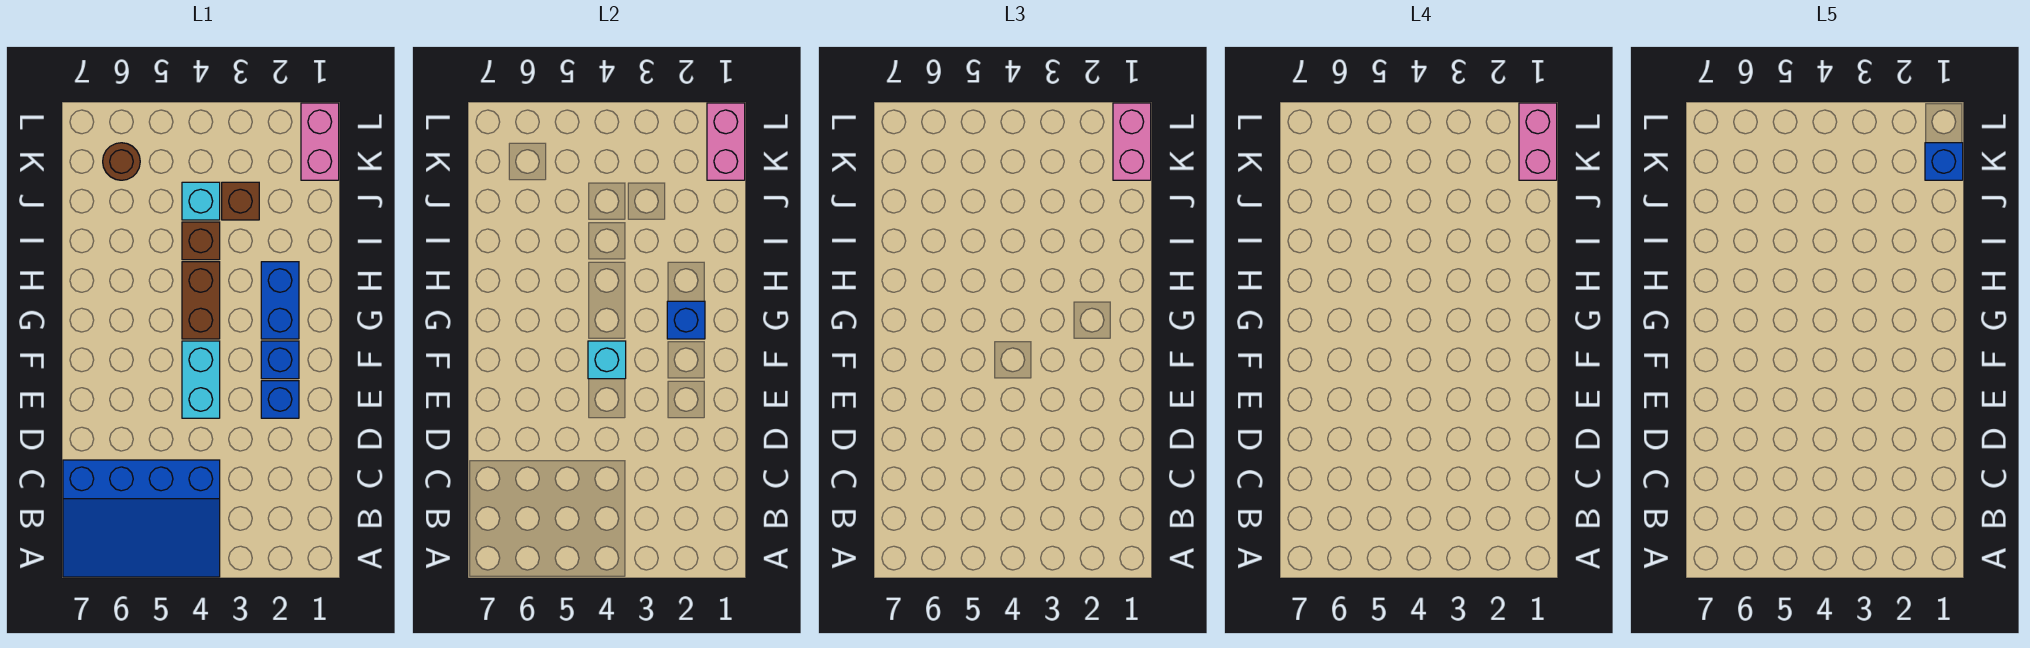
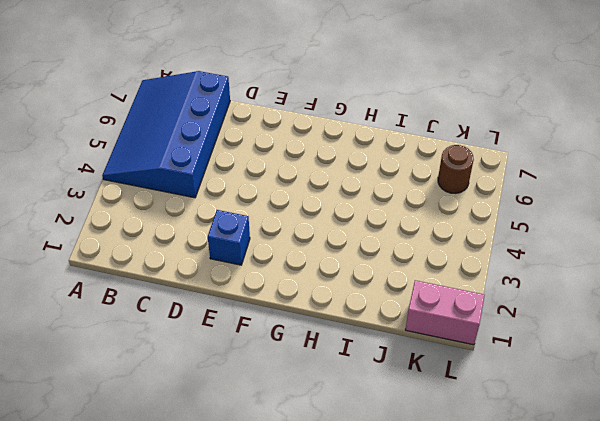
none -> cyan brick E4:F4 level 1
none -> blue brick F2 level 1
none -> blue brick G2:H2 level 1

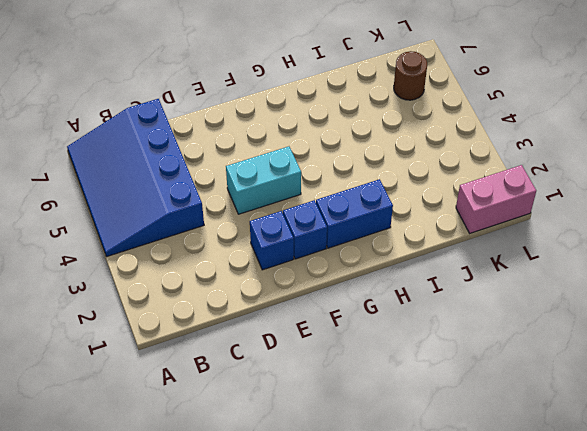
none -> brown brick G4:H4 level 1
none -> brown brick I4 level 1
none -> brown brick J3 level 1

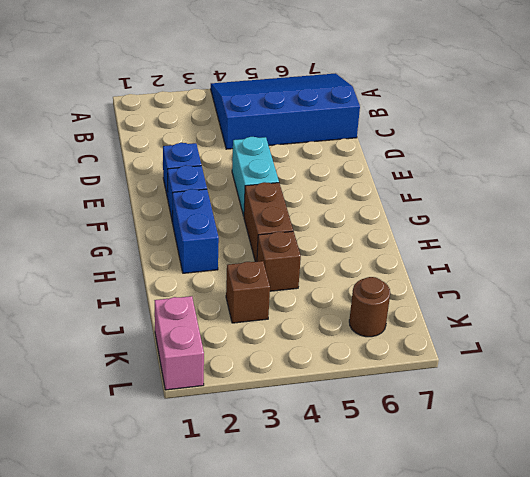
none -> cyan brick J4 level 1
none -> cyan brick F4 level 2
none -> blue brick G2 level 2

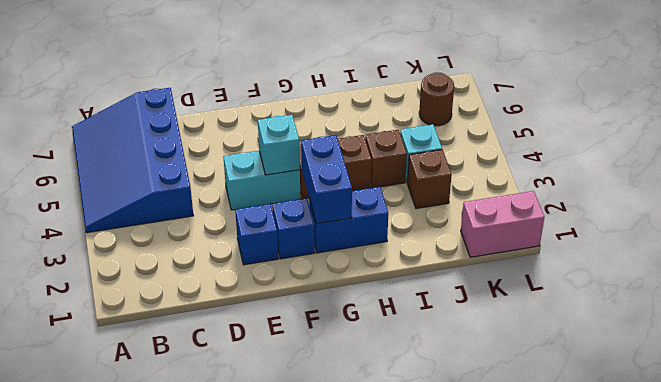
blue brick G2:G3 level 2 -> blue brick G2 level 2
none -> pink brick K1:L1 level 2
none -> pink brick K1:L1 level 3
none -> pink brick K1:L1 level 4

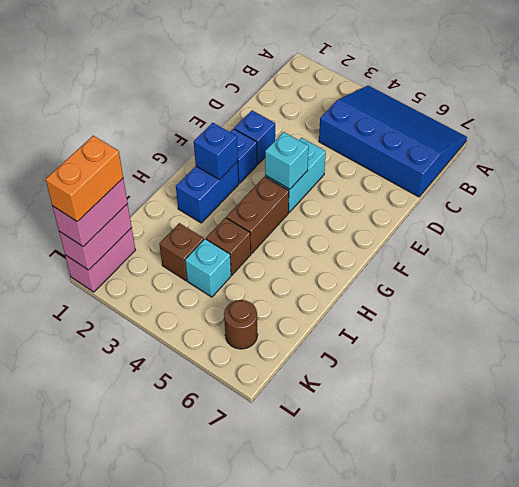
orange brick K1:L1 level 4 -> pink brick K1:L1 level 4
none -> blue brick K1 level 5

